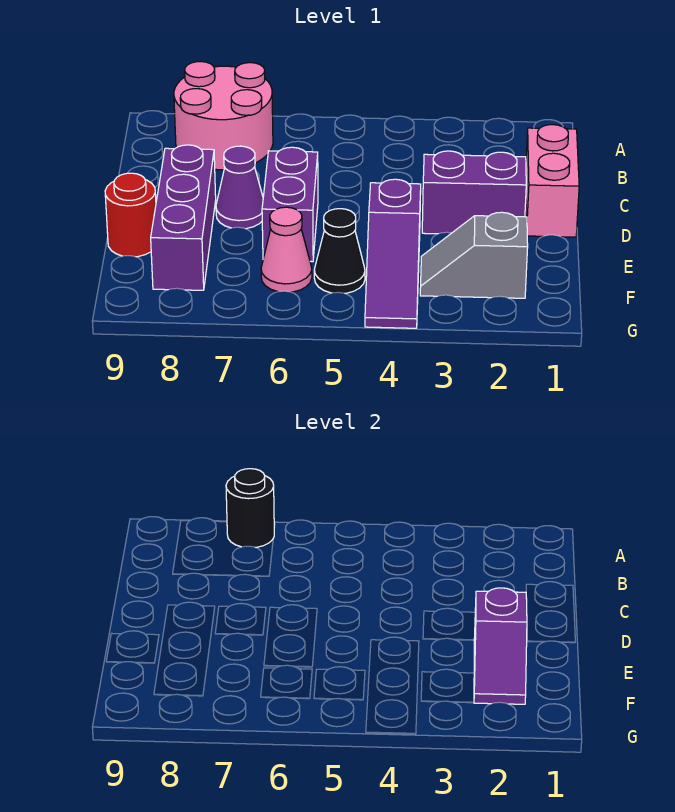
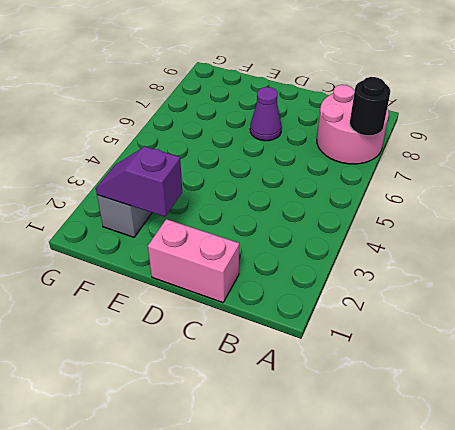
none -> purple brick D2:D3 level 1
none -> purple brick D6:E6 level 1
none -> purple brick D8:F8 level 1

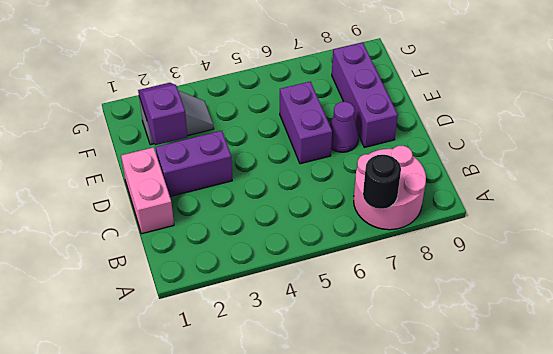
none -> purple slope E4:G4 level 1 top E
none -> red round brick E9 level 1
none -> black cone F5 level 1

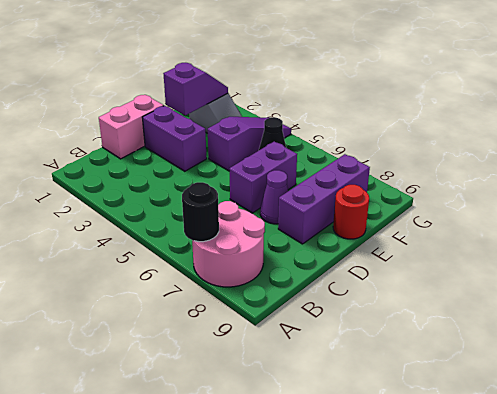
none -> pink cone F6 level 1

